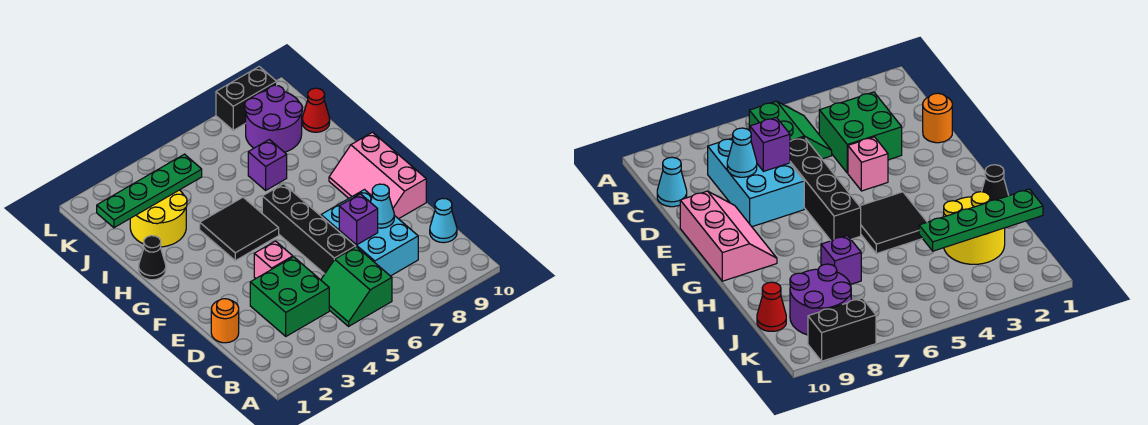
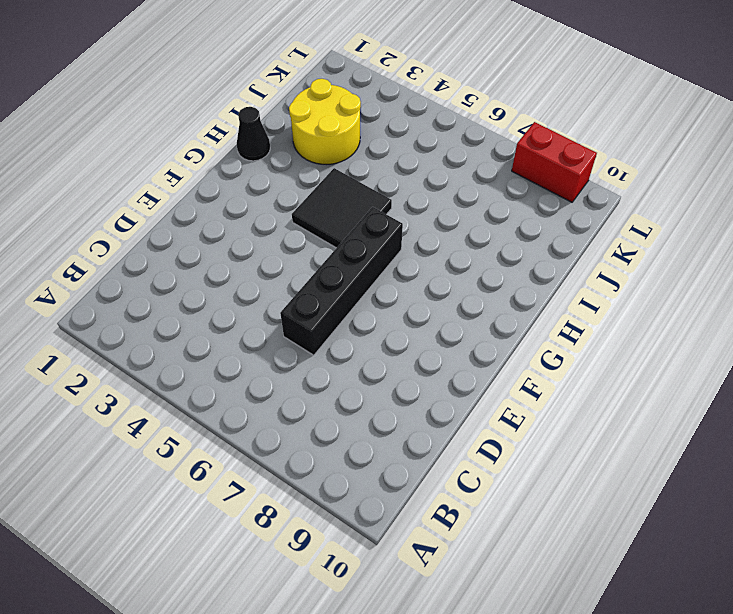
red brick L8:L9 level 1 -> black brick L8:L9 level 1
none -> green slope B5:C6 level 1 top 6
none -> green brick C3:D4 level 1
none -> cyan brick C7:E8 level 1

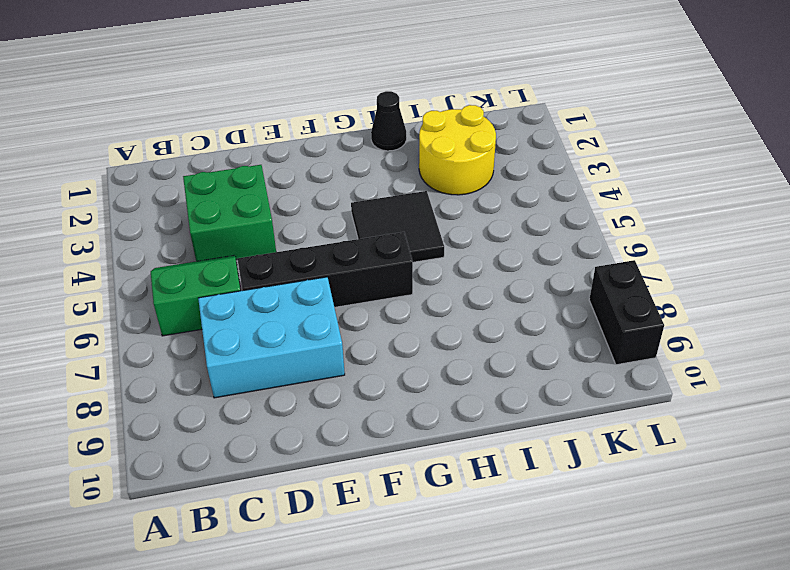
none -> cyan cone C10 level 1
none -> orange round brick D1 level 1
none -> pink brick E4 level 1

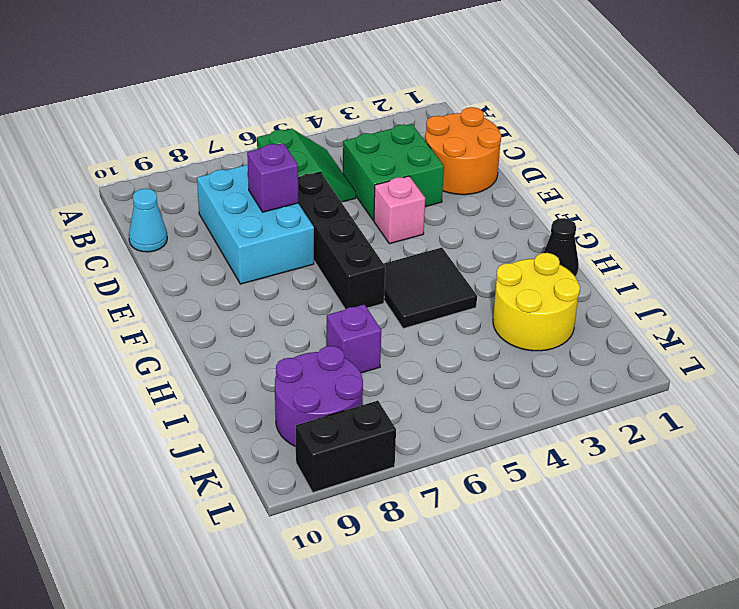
orange round brick C1:D2 level 1 -> orange round brick D1 level 1
none -> pink slope E9:G10 level 1 top 10
none -> red cone J10 level 1
none -> cyan cone D8 level 2

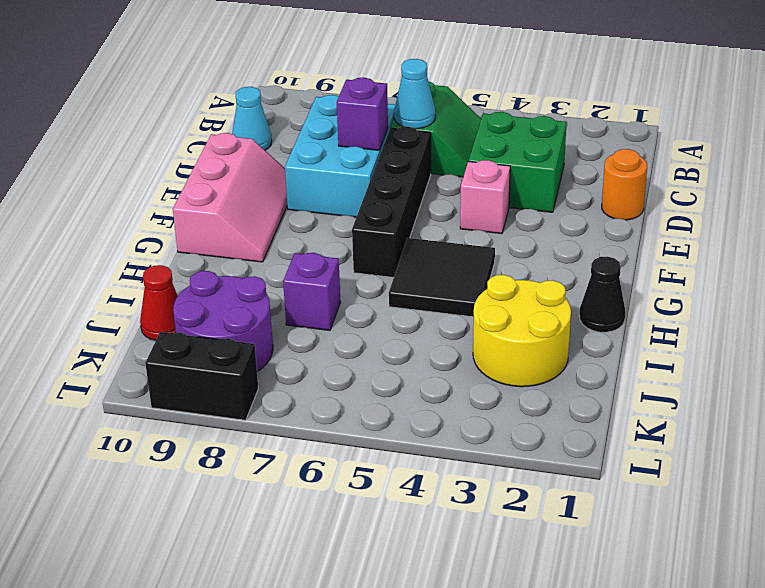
cyan cone C6 level 2 -> cyan cone D8 level 2
none -> green plate J1:J4 level 2

